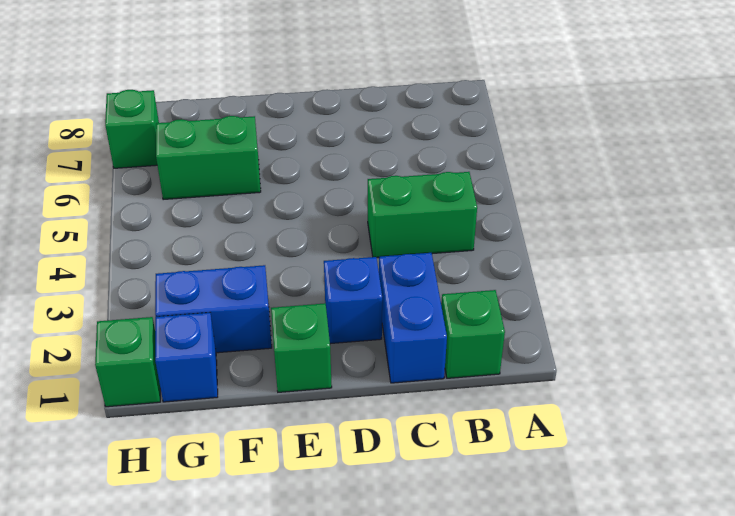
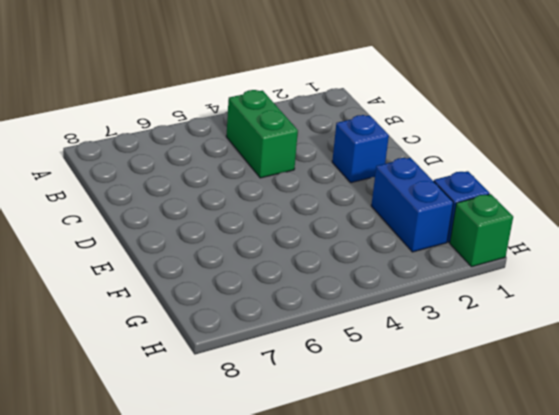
none -> green brick B1 level 1
none -> blue brick C1:C2 level 1

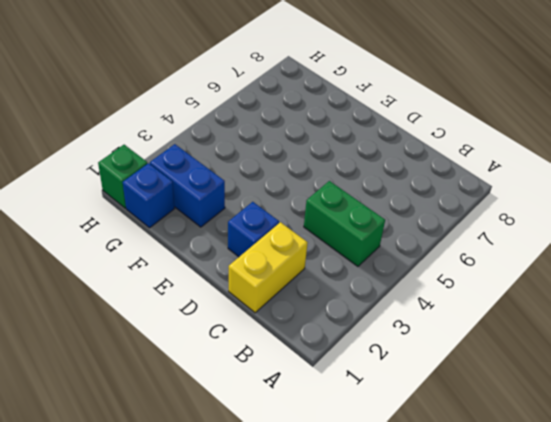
yellow brick C1:C2 level 1 -> blue brick C1:C2 level 1
none -> green brick B1 level 1
none -> green brick E1 level 1

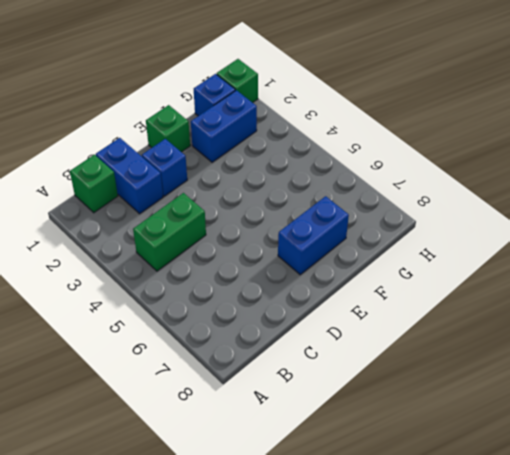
blue brick E7:F7 level 1 -> none
none -> green brick F6:G6 level 1
none -> green brick H7 level 1

